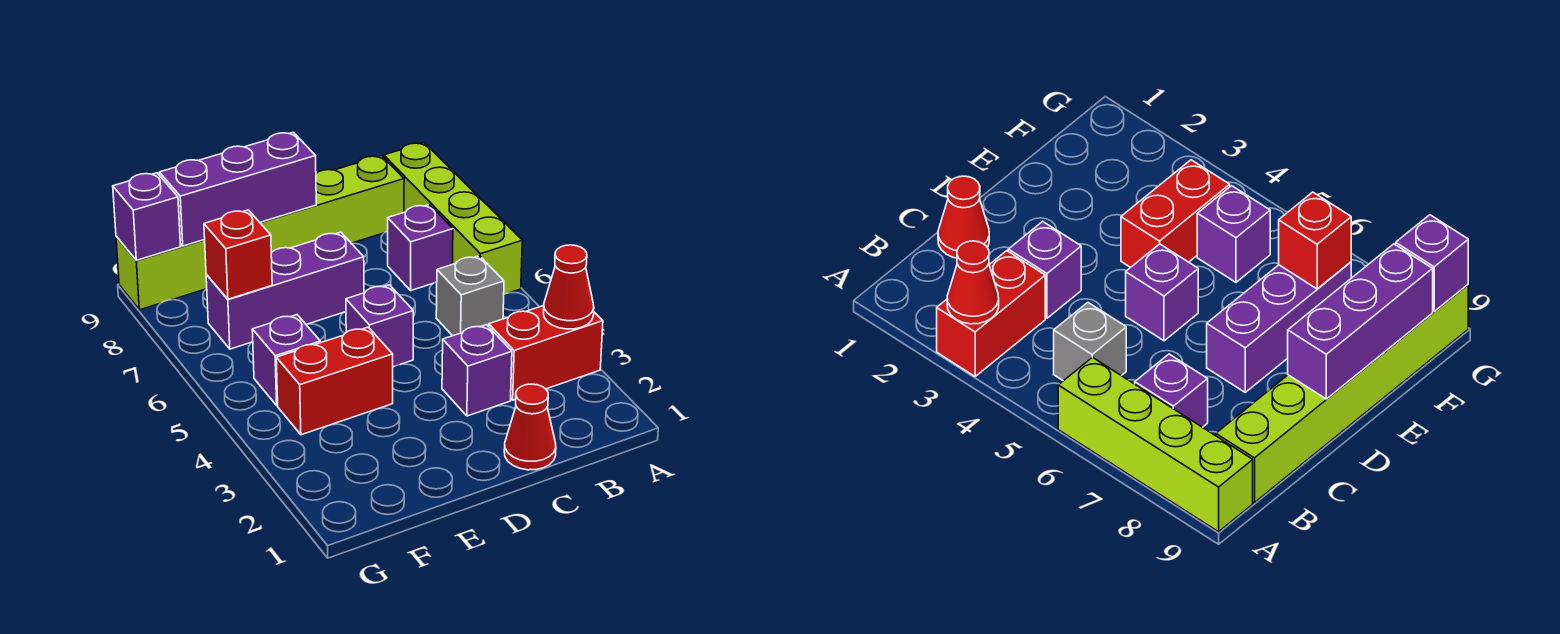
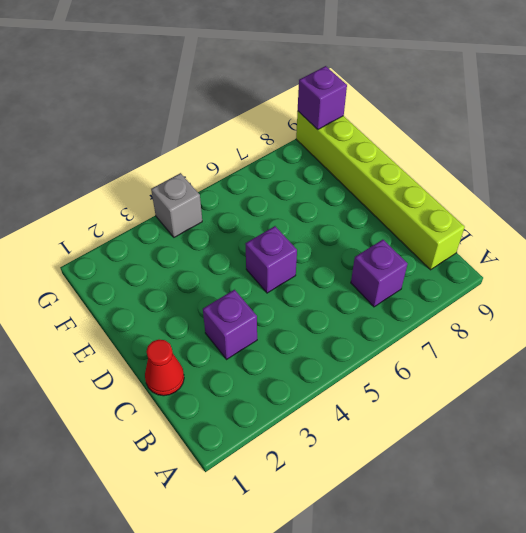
grey brick G4 level 1 -> grey brick B5 level 1
none -> red brick A3:B3 level 1
none -> lime brick A6:A9 level 1
none -> purple brick D7:F7 level 1

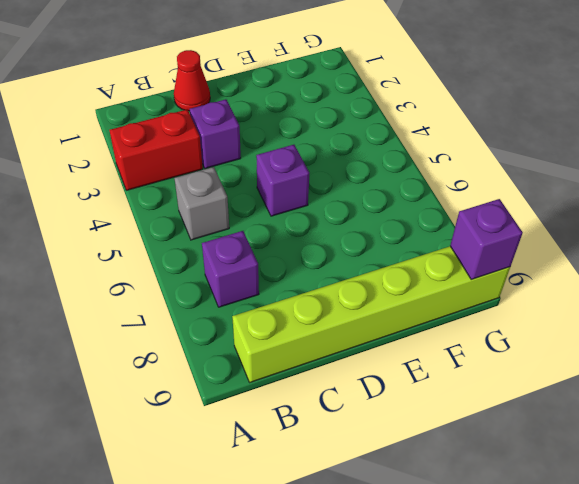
none -> lime brick A6:A9 level 1
none -> purple brick D7:F7 level 1
none -> red brick E4:F4 level 1

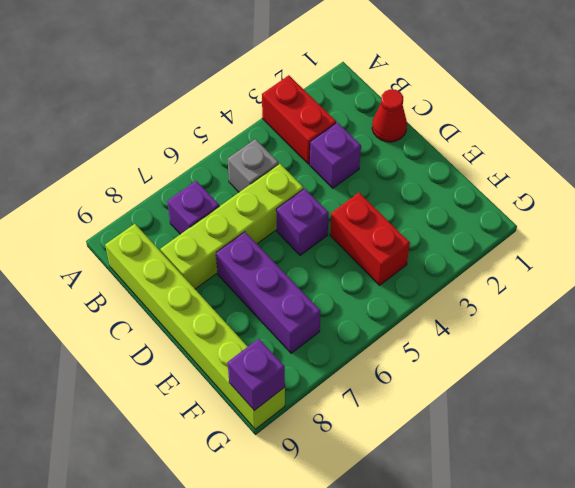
lime brick C5:C8 level 1 -> lime brick A6:A9 level 1
none -> purple brick F5 level 1
none -> red cone A3 level 2
none -> purple brick D9:F9 level 2

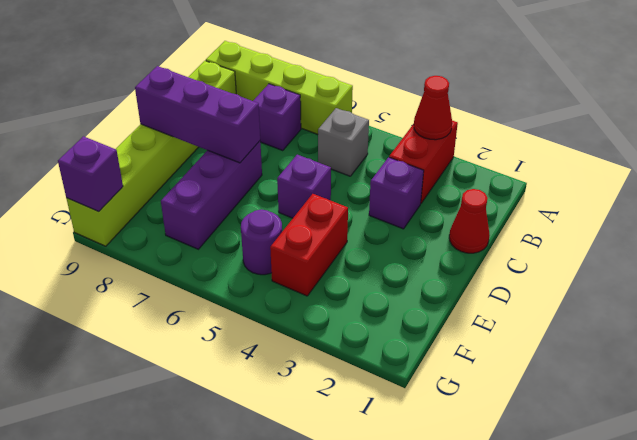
purple brick D7:D9 level 2 -> purple brick D9:F9 level 2
purple round brick F5 level 1 -> purple brick F5 level 1
none -> red brick F7 level 2

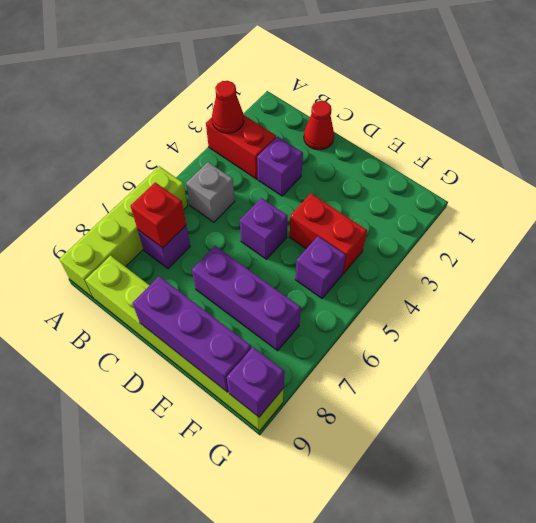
red brick B7 level 2 -> red brick F7 level 2

